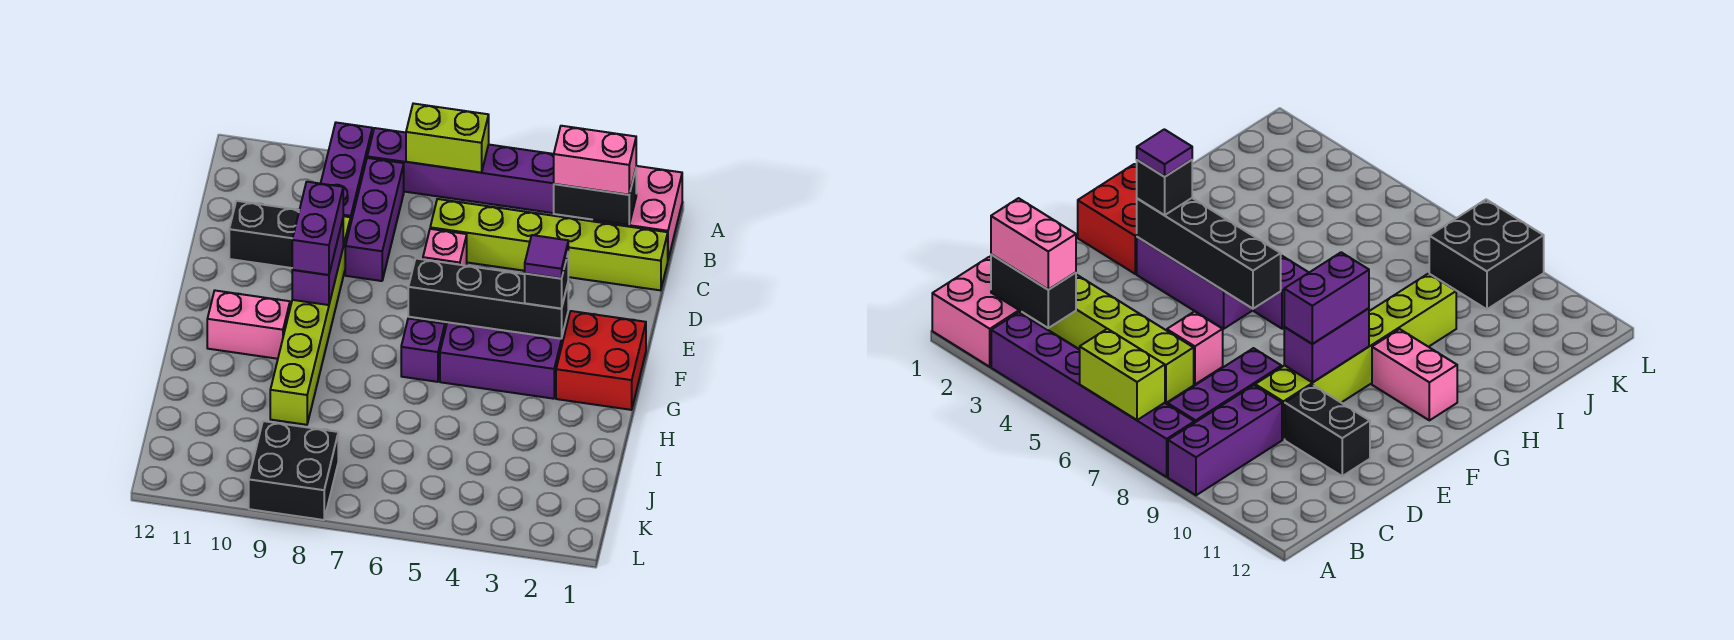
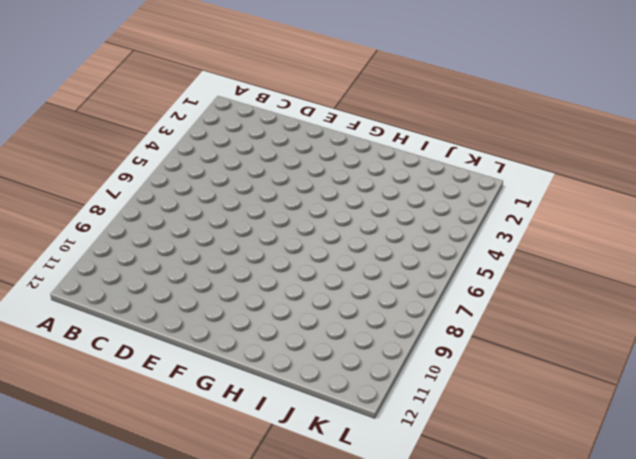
none -> pink brick A1:B2 level 1
none -> purple brick A3:A8 level 1
none -> purple brick A9:C9 level 1

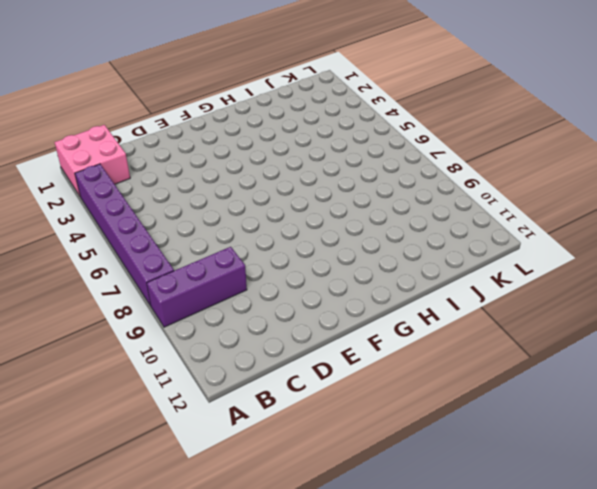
none -> purple brick B8:D8 level 1
none -> lime brick C1:C6 level 1
none -> pink brick D6 level 1

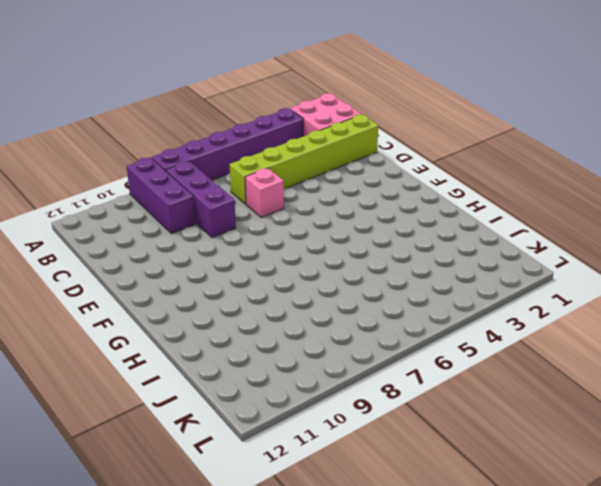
none -> lime brick D9:I9 level 1
none -> black brick D10:D11 level 1
none -> red brick F1:G2 level 1

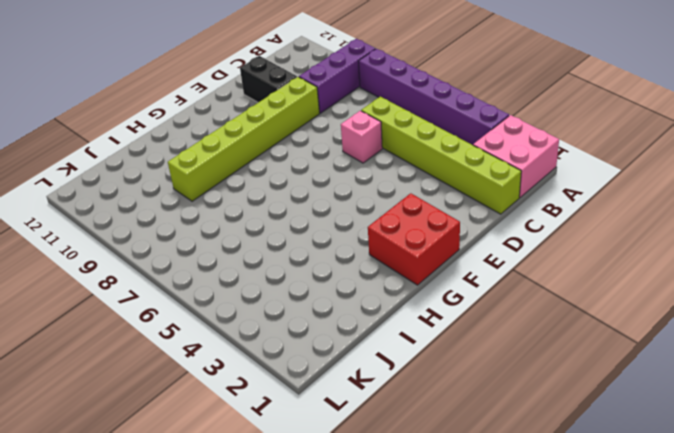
none -> purple brick B8:D8 level 1
none -> purple brick F3:G5 level 1
none -> purple brick G6 level 1

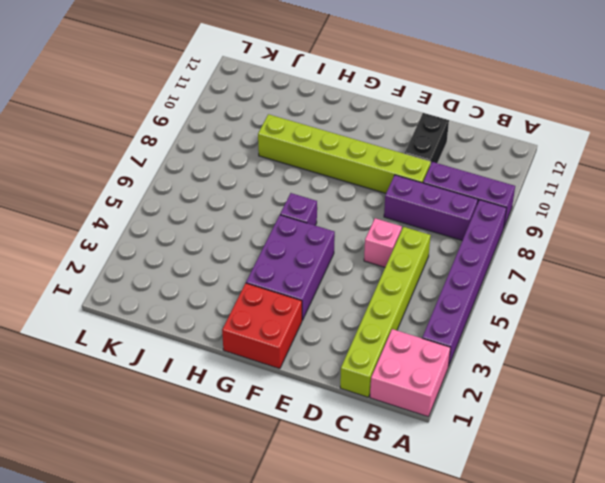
none -> pink brick G10:G11 level 1
none -> black brick K8:L9 level 1
none -> lime brick A6:A7 level 2

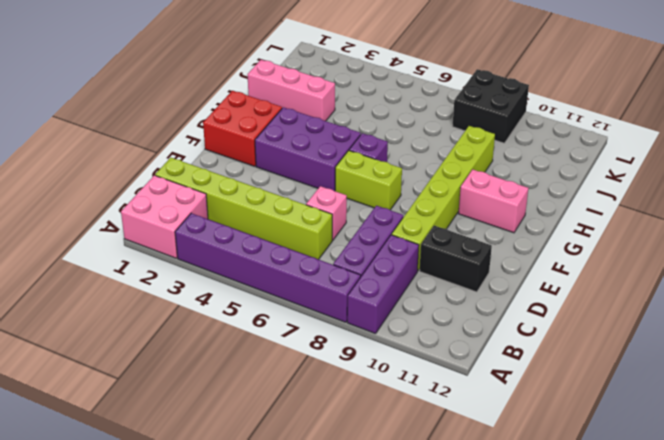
lime brick F6:F7 level 1 -> lime brick A6:A7 level 2
pink brick I1:I3 level 1 -> none
none -> black brick B2:B3 level 2
none -> purple brick E9:F9 level 2
none -> black brick F3:F6 level 2

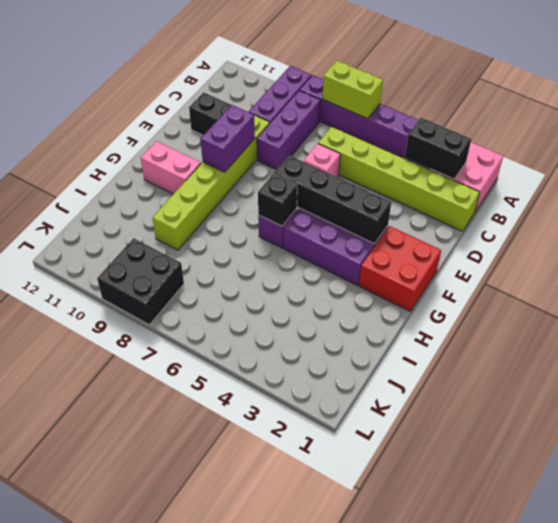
black brick G6 level 2 -> black brick F3 level 3
none -> pink brick B2:B3 level 3
none -> purple brick E9:F9 level 3
none -> purple tile F3 level 4

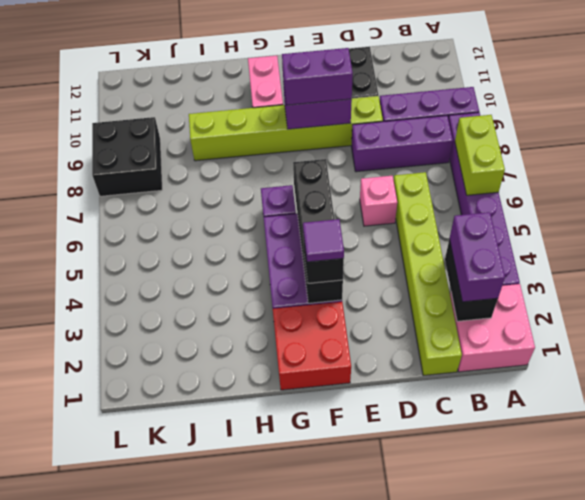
purple brick B2:B3 level 3 -> pink brick B2:B3 level 3

